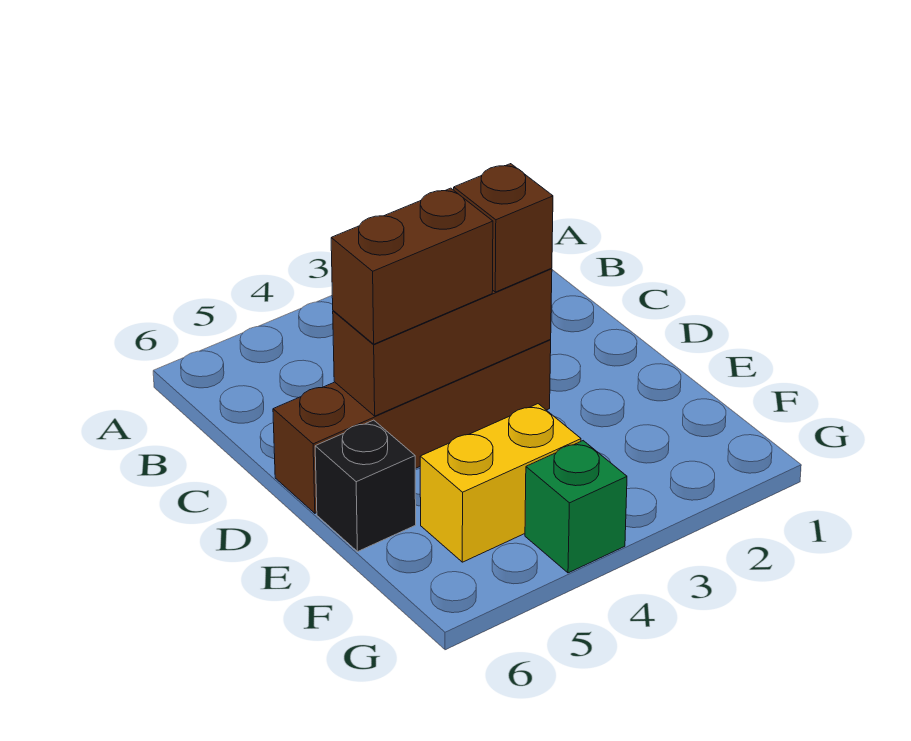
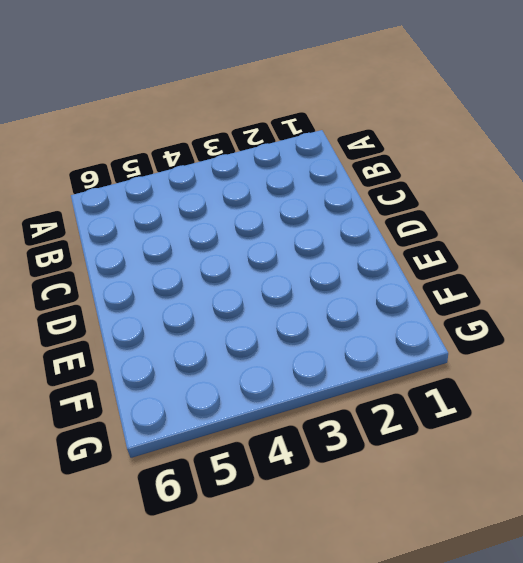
none -> brown brick D3:D6 level 1
none -> black brick E6 level 1

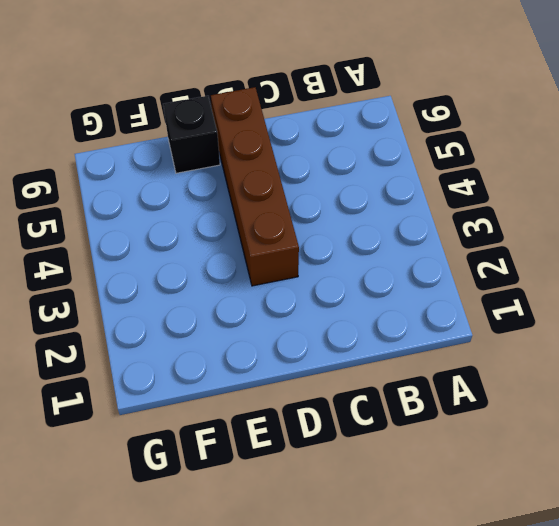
none -> yellow brick F4:F5 level 1
none -> green brick G4 level 1

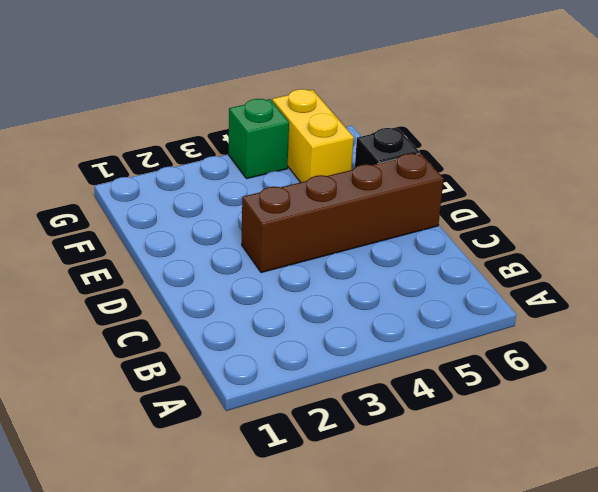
yellow brick F5:G5 level 1 -> yellow brick F4:F5 level 1
none -> brown brick D3:D5 level 2
none -> brown brick D3 level 3

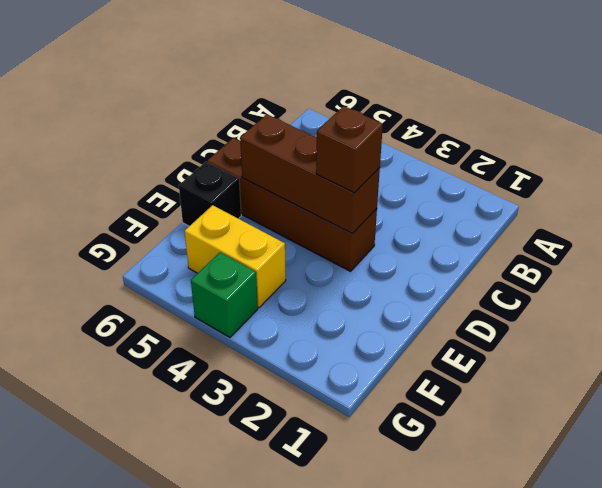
none -> brown brick D4:D5 level 3

